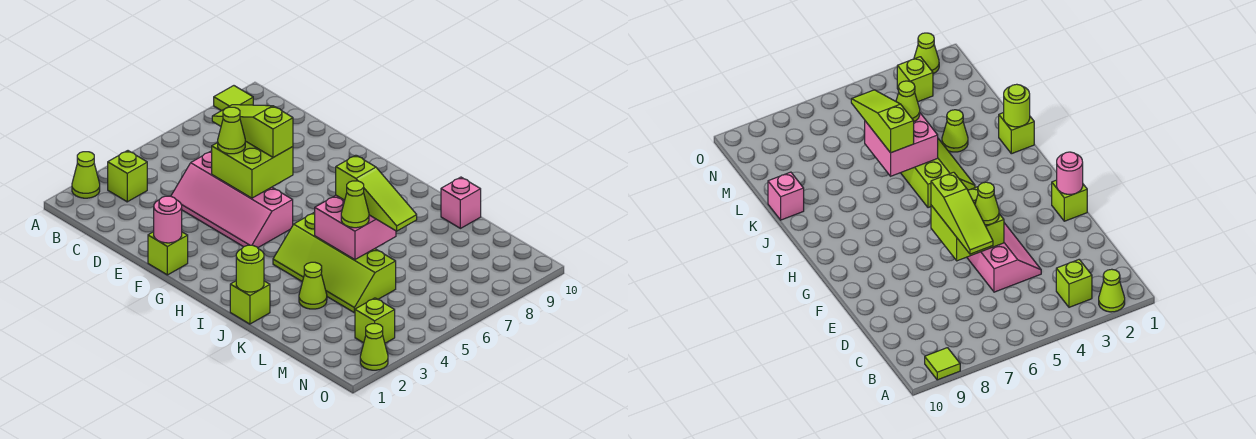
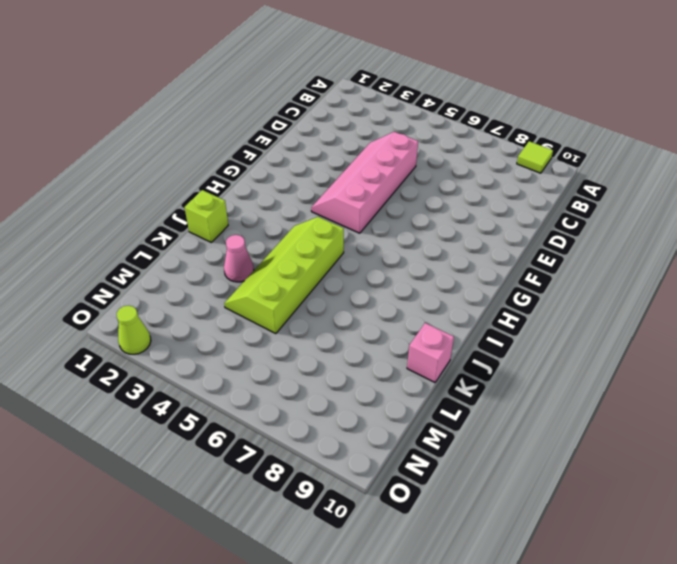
pink cone K3 level 1 -> lime cone K3 level 1
none -> lime cone A2 level 1
none -> lime brick B3 level 1
none -> lime brick F1 level 1

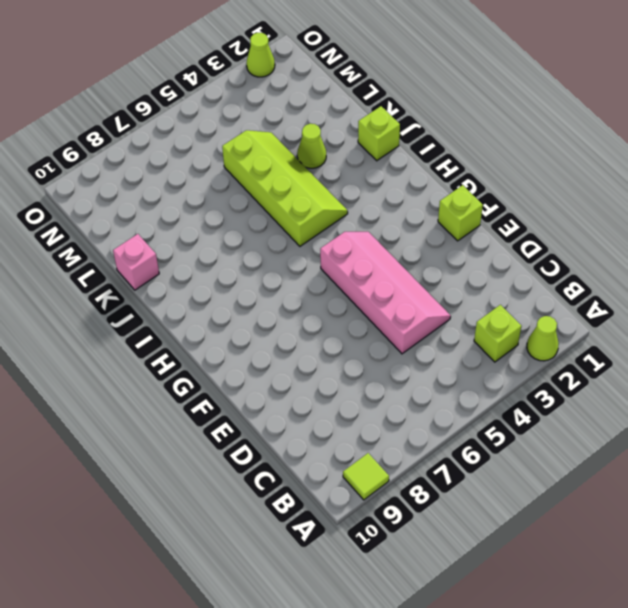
none -> lime brick N3 level 1
none -> lime brick E5:F6 level 2
none -> pink round brick F1 level 2

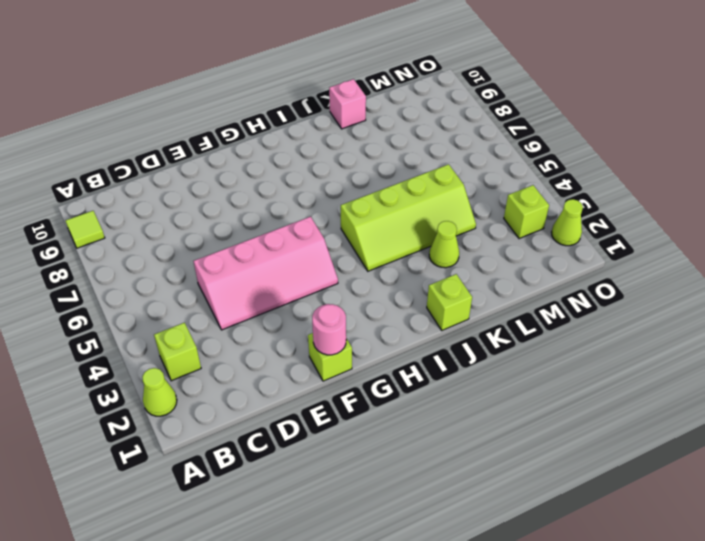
none -> lime brick E5:F6 level 2
none -> lime round brick J1 level 2
none -> pink brick J5:K6 level 2

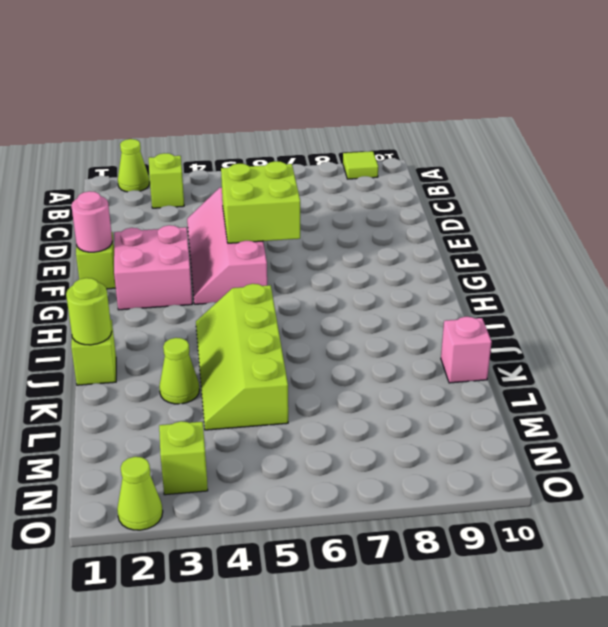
pink brick F2:G3 level 1 -> pink brick J5:K6 level 2
none -> lime slope D6:F6 level 3 top F
none -> lime cone E5 level 3
none -> lime slope J6:L6 level 3 top J

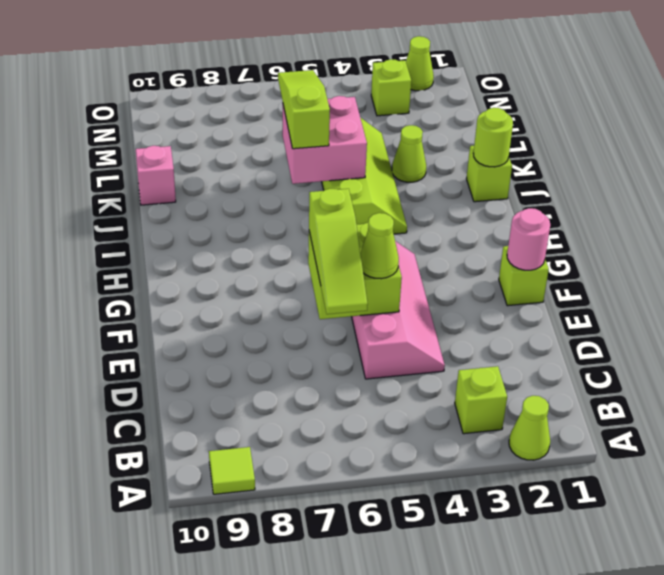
none -> lime cone K5 level 3

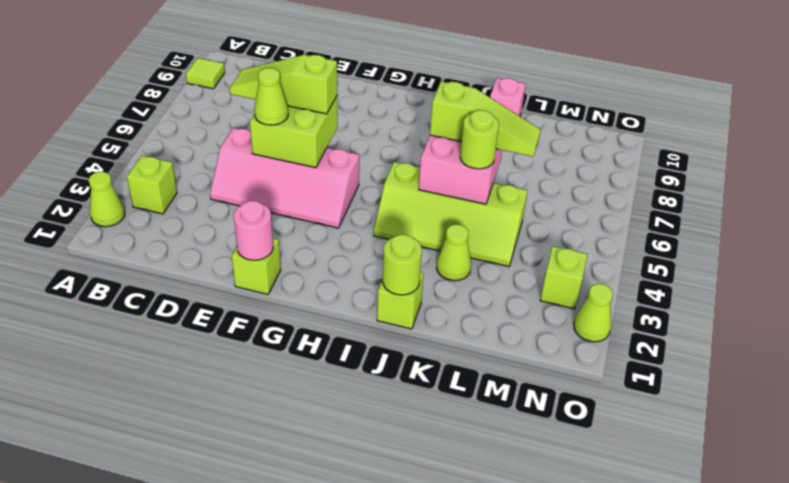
lime round brick K5 level 3 -> lime cone K5 level 3

